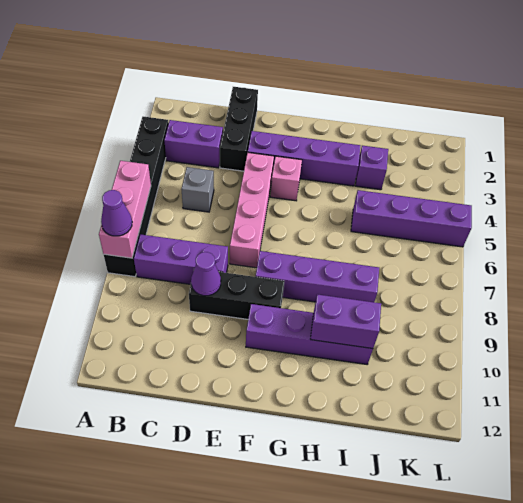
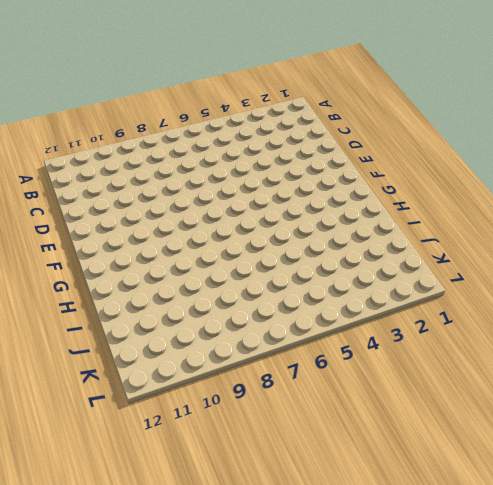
none -> black brick A3:A8 level 1
none -> purple brick B3:C3 level 1
none -> purple brick B8:D8 level 1

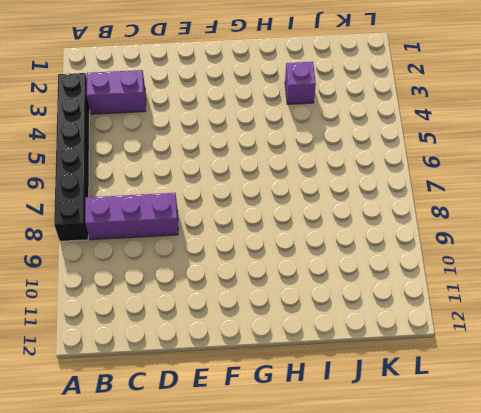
none -> grey brick C5 level 1
none -> black brick D1:D3 level 1
none -> black brick D9:F9 level 1

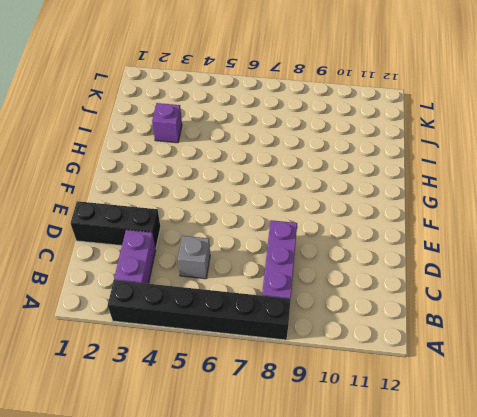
none -> black brick D9:F9 level 1
none -> purple brick E3:H3 level 1
none -> pink brick E4:E7 level 1

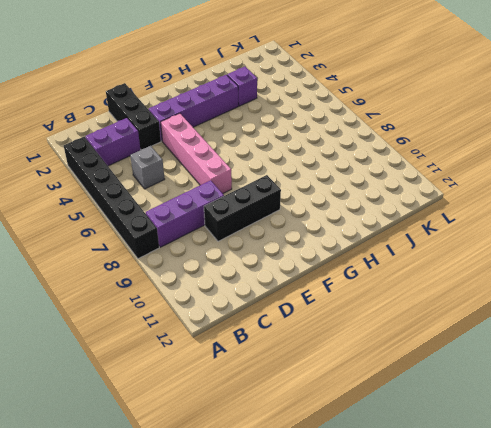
none -> pink brick F4 level 1
none -> purple brick F8:I8 level 1
none -> purple brick F10:I10 level 1

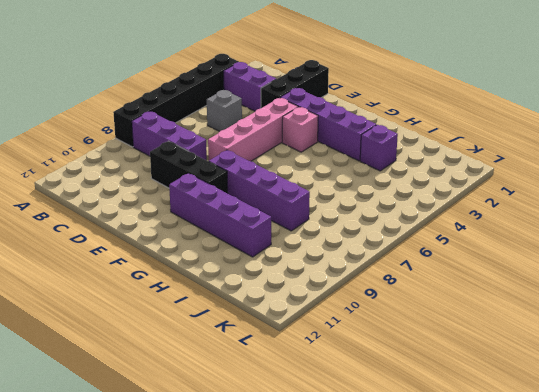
none -> purple brick I5:L5 level 1
none -> pink brick A6:A8 level 2
none -> purple cone D9 level 2

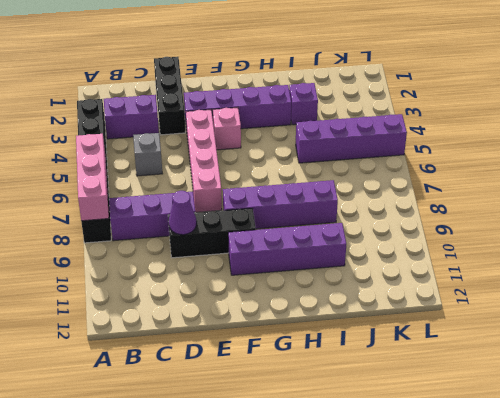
none -> purple brick H10:I10 level 2
none -> purple cone A8 level 3

